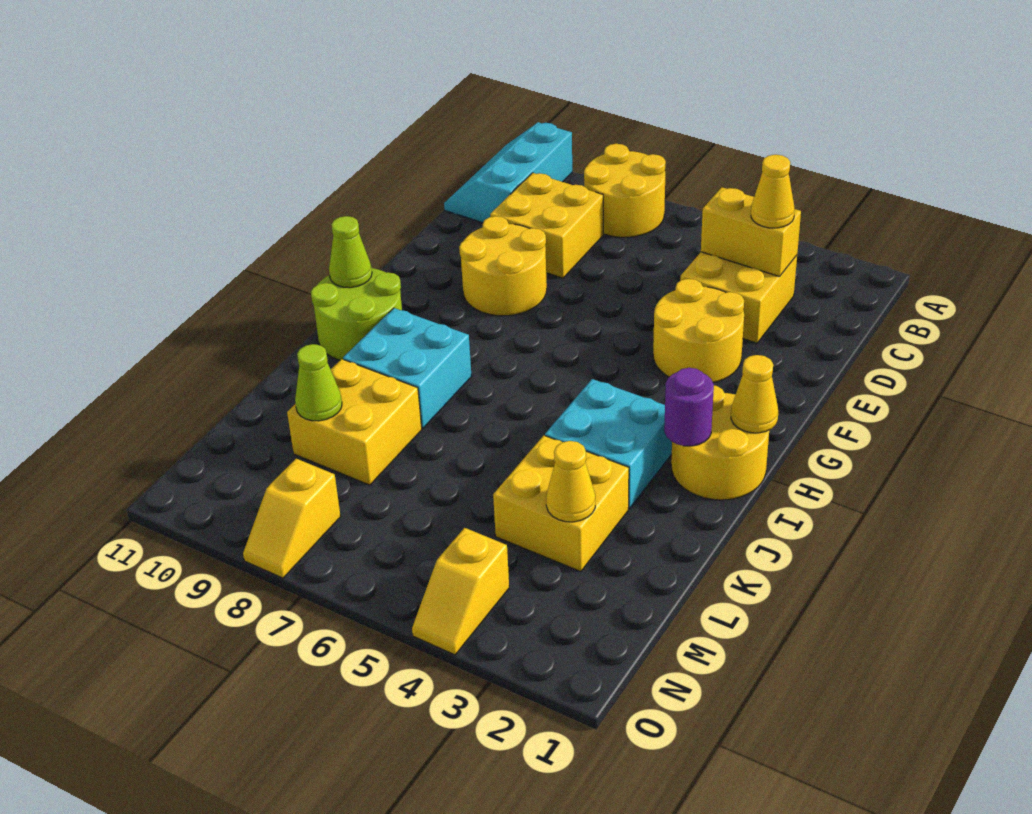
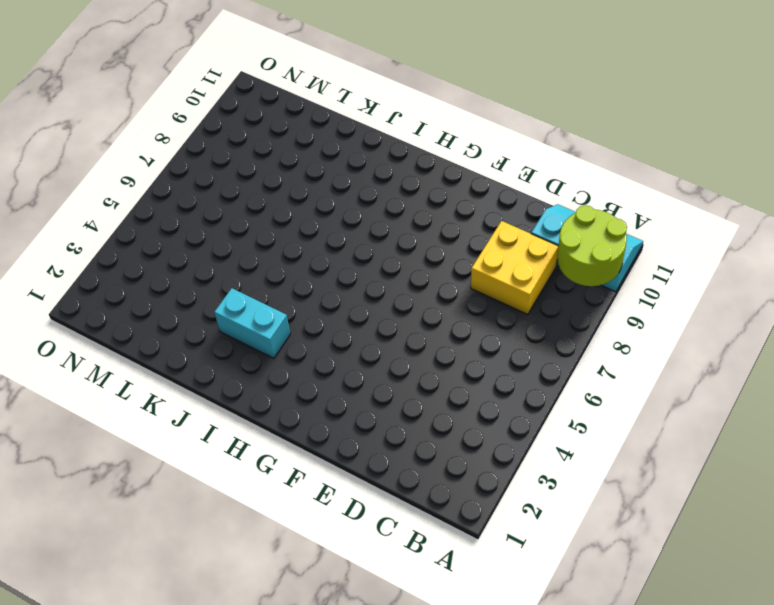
lime round brick A9:B10 level 2 -> lime round brick H10:I11 level 1
cyan brick I3:J3 level 1 -> cyan brick I3:J4 level 1
none -> yellow round brick A7:B8 level 1
none -> yellow brick C3:D4 level 1
none -> yellow round brick E3:F4 level 1

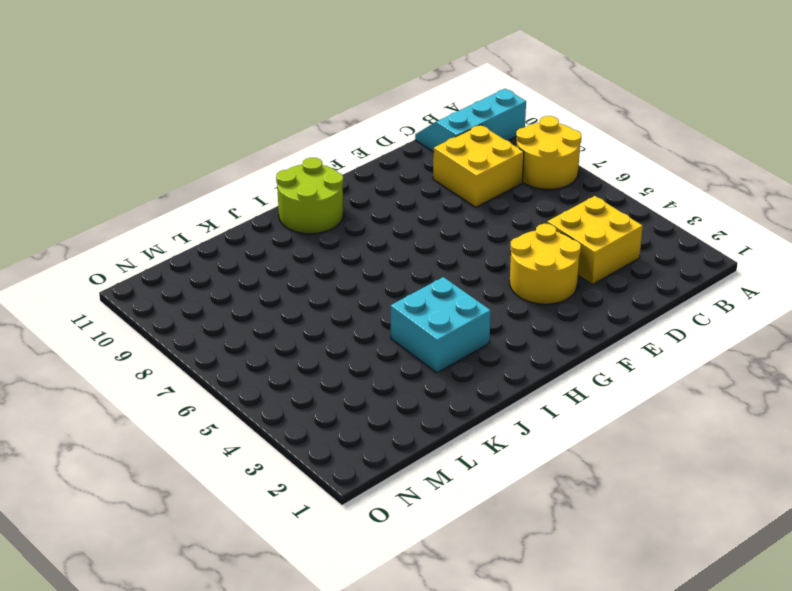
none -> yellow round brick E8:F9 level 1
none -> yellow round brick H1:I2 level 1
none -> cyan brick I8:J9 level 1

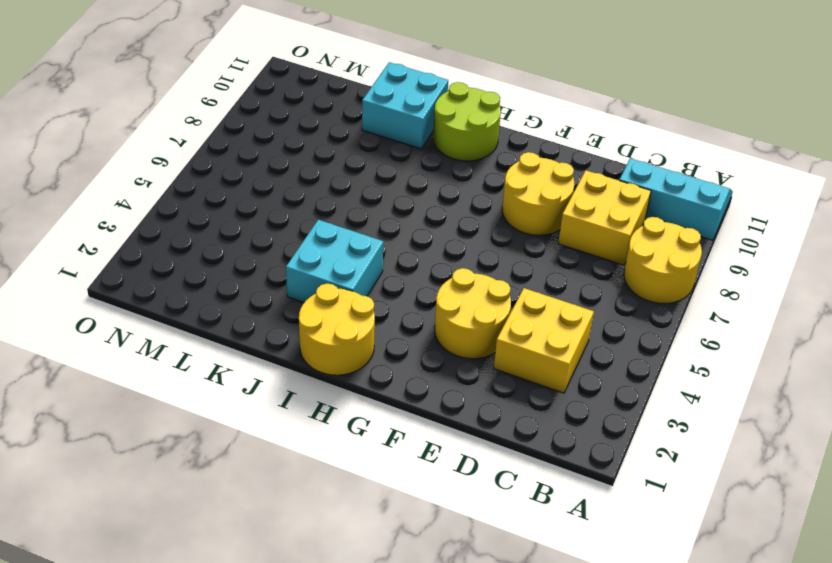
cyan brick J10:K11 level 1 -> cyan brick I8:J9 level 1
none -> yellow brick K3:L4 level 1
none -> yellow brick K8:L9 level 1
none -> yellow slope N4:O4 level 1 top N

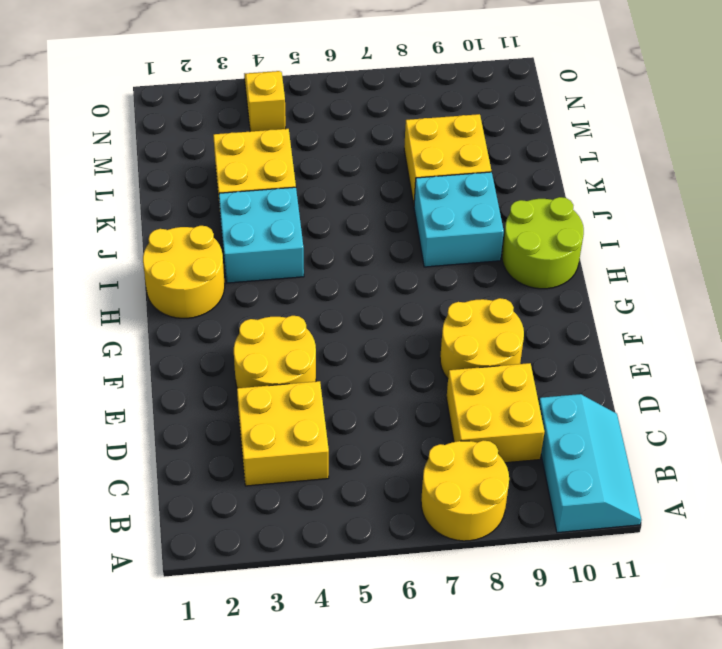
none -> yellow slope N8:O8 level 1 top N
none -> yellow brick C3:C4 level 2
none -> yellow cone H1 level 2

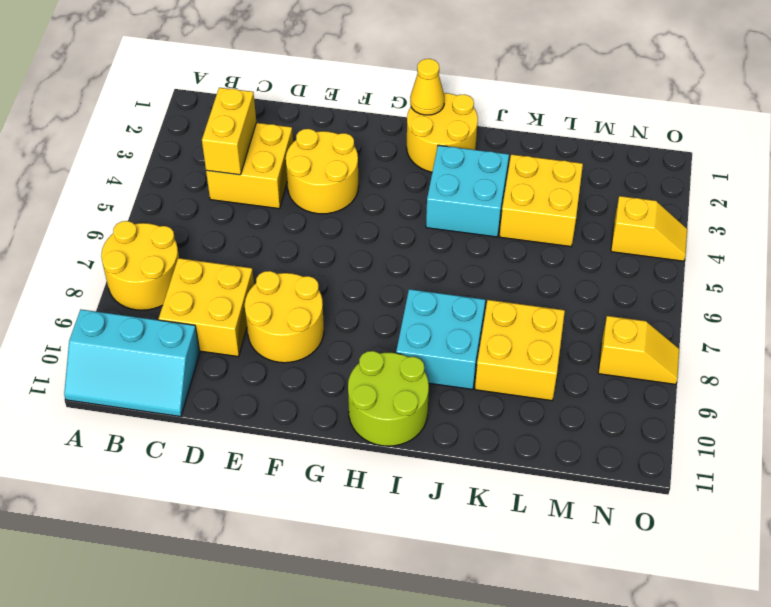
none -> lime cone H11 level 2
none -> purple round brick I2 level 2
none -> yellow cone L3 level 2

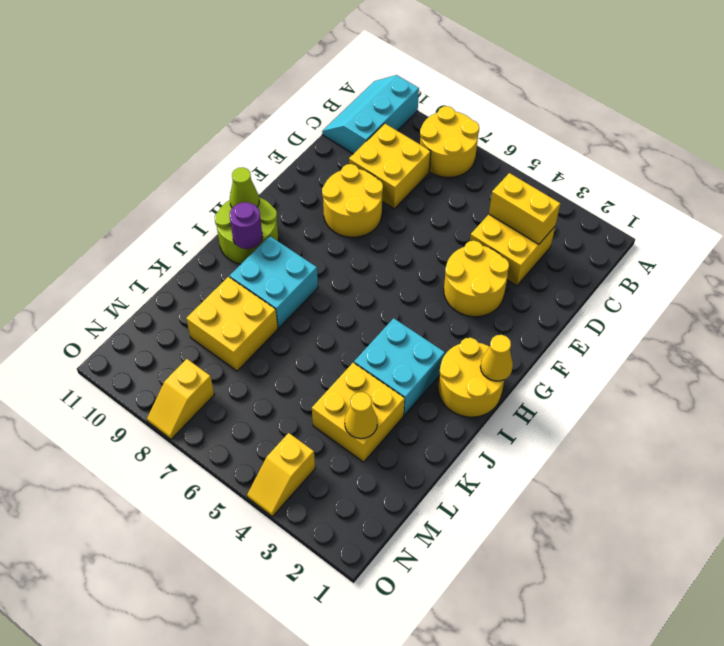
purple round brick I10 level 2 -> purple round brick I2 level 2
none -> lime cone L9 level 2
none -> yellow cone C3 level 3

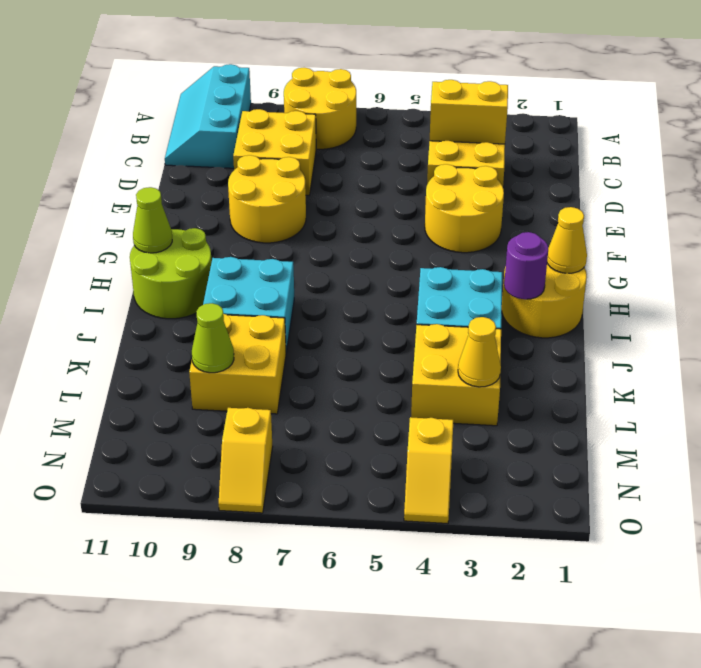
none -> yellow cone C3 level 3

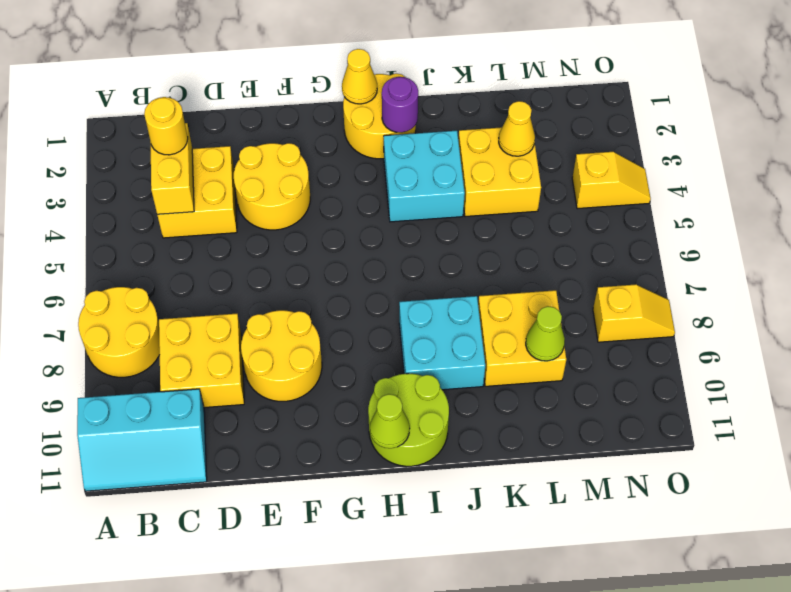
yellow round brick C3 level 3 -> yellow cone C3 level 3

